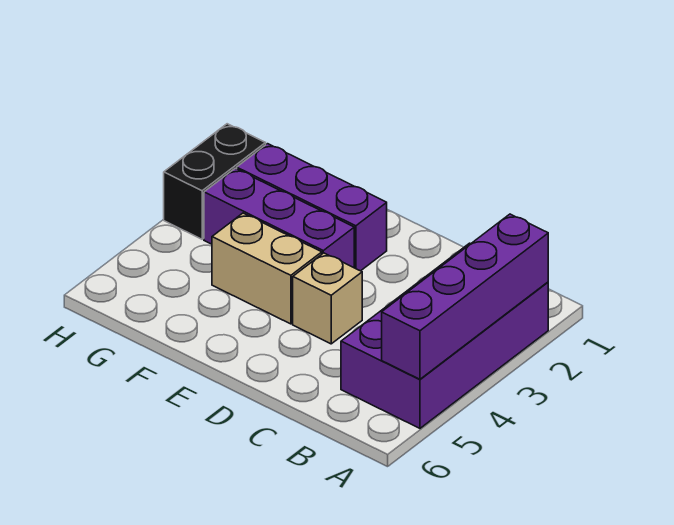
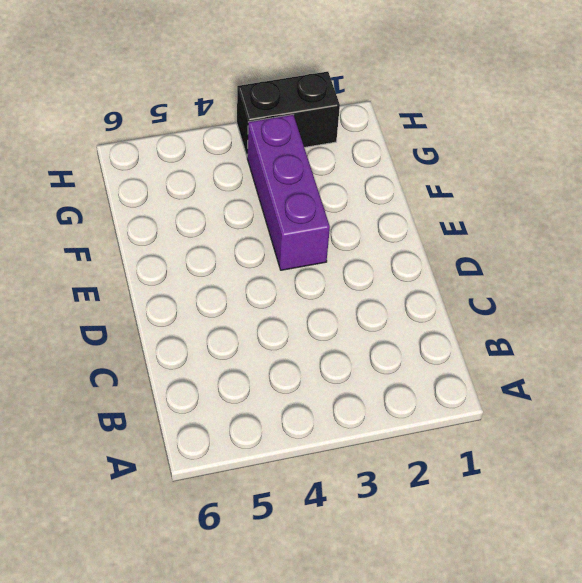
none -> purple brick A2:B5 level 1
none -> tan brick D4 level 1

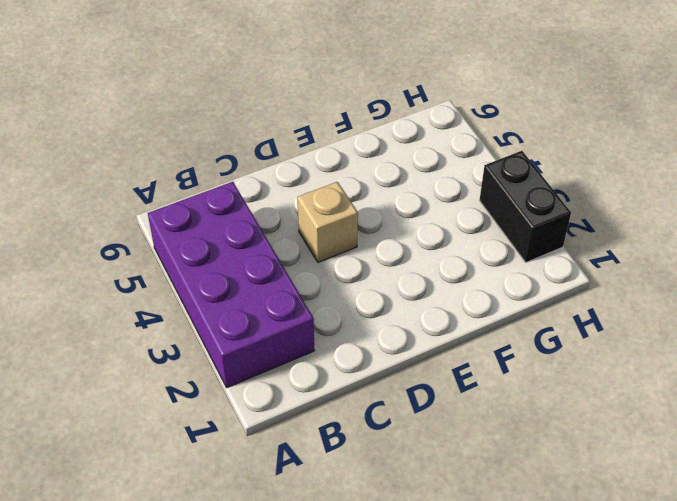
none -> purple brick E2:G2 level 1
none -> purple brick E3:G3 level 1

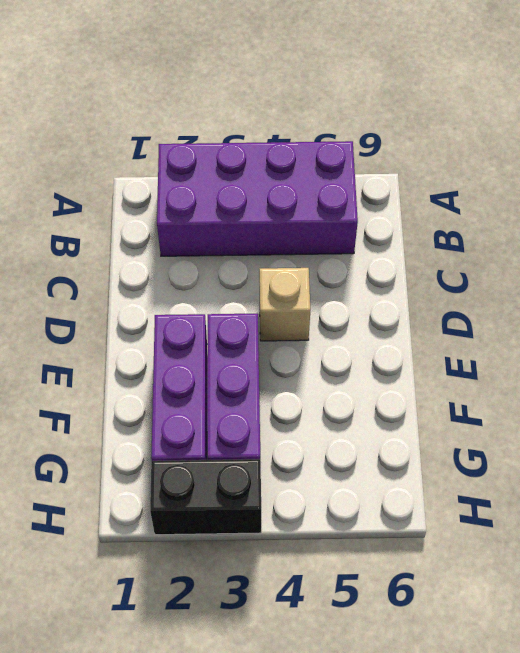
none -> tan brick E4:F4 level 1
none -> purple brick A2:A5 level 2

